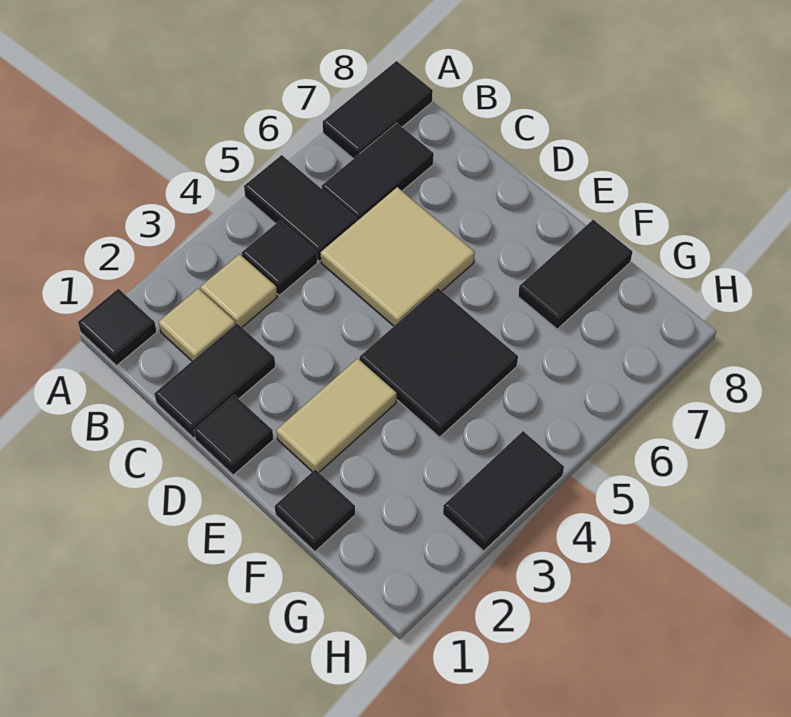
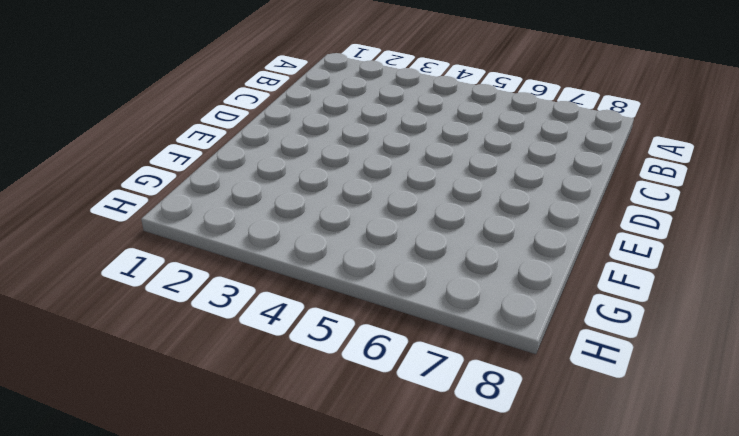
none -> black tile A1 level 1
none -> black tile A5:B5 level 1
none -> black tile A7:A8 level 1

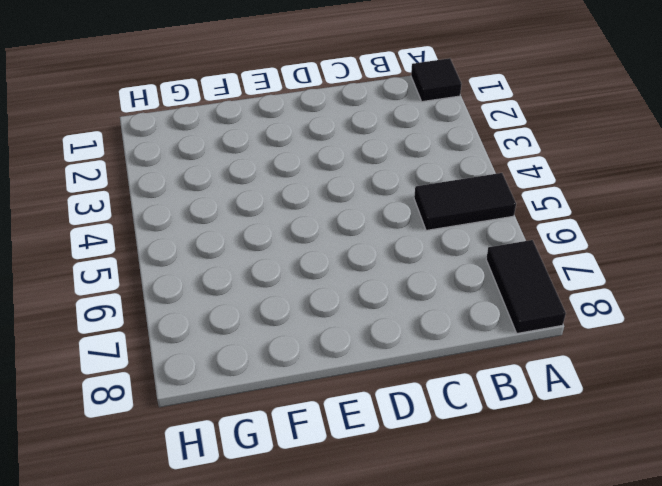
none -> tan tile B2 level 1
none -> tan tile B3 level 1
none -> black tile B4 level 1

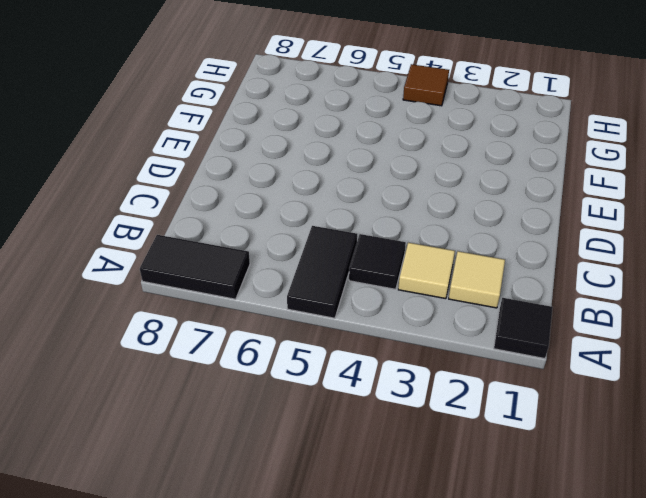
brown tile H4 level 1 -> black tile H3:H4 level 1
none -> black tile B6:B7 level 1
none -> black tile C1:C2 level 1
none -> tan tile C5:D6 level 1

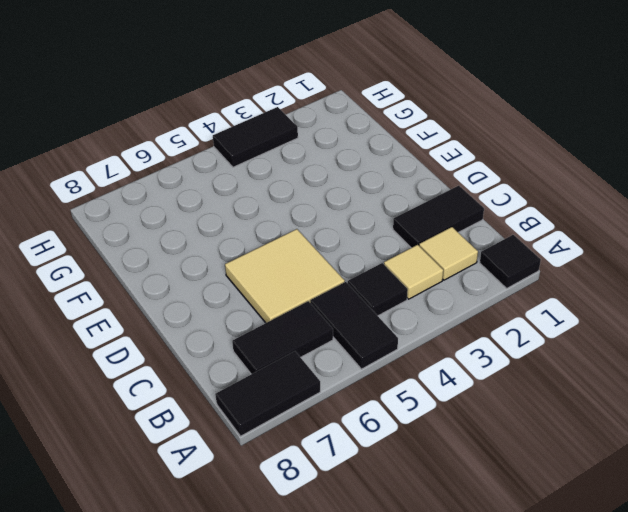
none -> black tile D1 level 1
none -> tan tile E2:E3 level 1
none -> black tile E4:F5 level 1

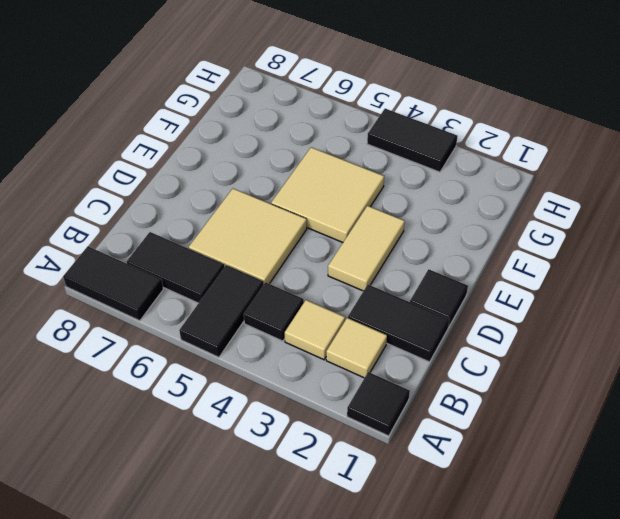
tan tile D3:E3 level 1 -> tan tile E2:E3 level 1
tan tile E4:F5 level 1 -> black tile E4:F5 level 1
none -> black tile F1 level 1
none -> black tile F7:F8 level 1

